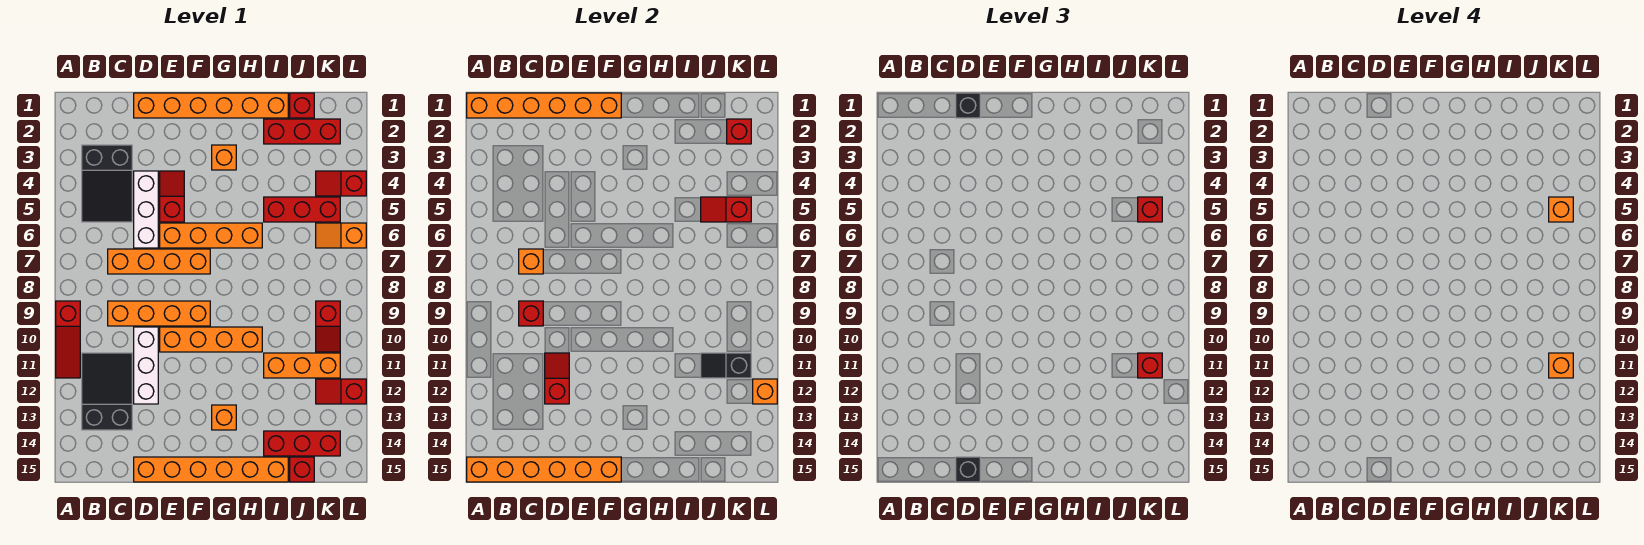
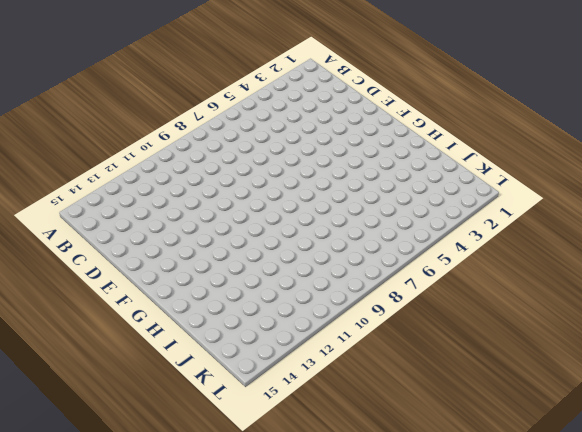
none -> red slope A9:A11 level 1 top 9
none -> black slope B3:C5 level 1 top 3
none -> black slope B11:C13 level 1 top 13
none -> orange brick C7:F7 level 1

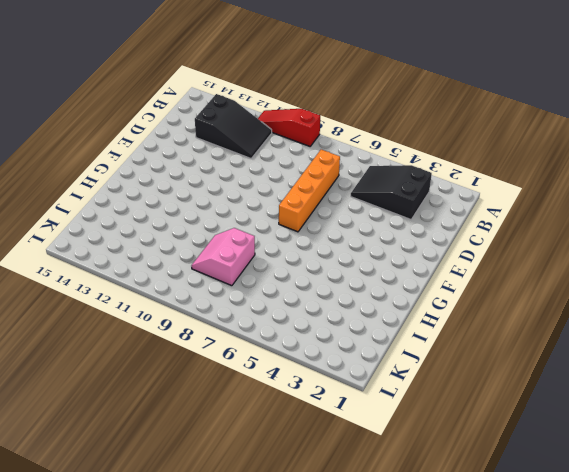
pink slope I8:J9 level 1 top 8 -> none
none -> orange brick C9:F9 level 1
none -> orange brick D1:I1 level 1
none -> white brick D4:D6 level 1
none -> white brick D10:D12 level 1

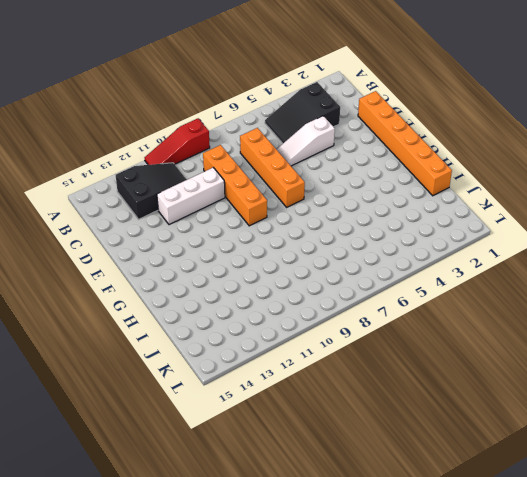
white slope D4:D6 level 1 top 4 -> white brick D4:D6 level 1
none -> orange brick D15:I15 level 1
none -> red slope E4:E5 level 1 top 5
none -> orange brick E6:H6 level 1
none -> orange brick E10:H10 level 1

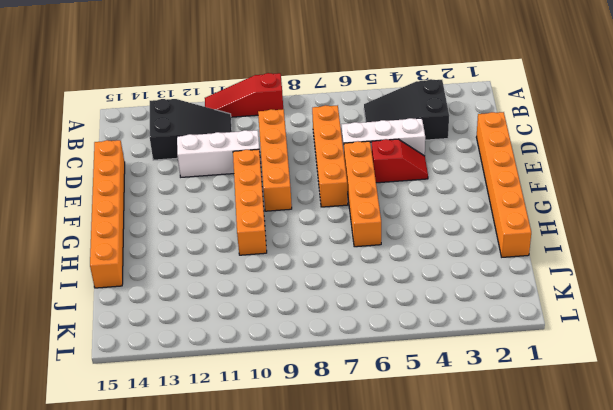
none -> orange brick G3 level 1
none -> orange brick G13 level 1
none -> red brick I2:K2 level 1
none -> red brick I5:K5 level 1

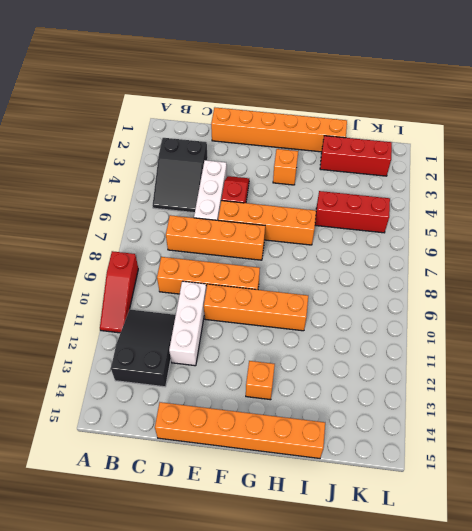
none -> orange brick I11:K11 level 1
none -> red brick I14:K14 level 1
none -> red brick J1 level 1
none -> red brick J15 level 1

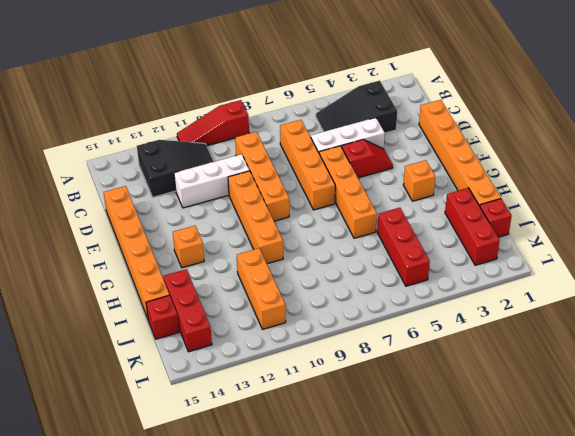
none -> red slope K4:L4 level 1 top L
none -> orange slope K6:L6 level 1 top L
none -> red slope K9:K10 level 1 top 9
none -> red slope K12:L12 level 1 top L

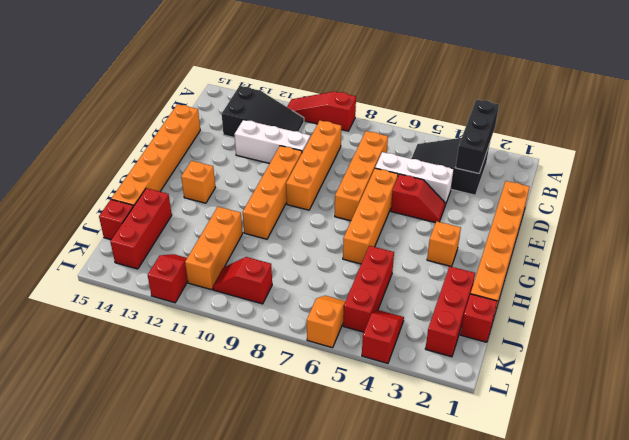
black brick A3:C3 level 2 -> none
none -> orange brick A1:F1 level 2
none -> orange brick A15:F15 level 2
none -> orange brick C7 level 2
none -> red brick C9 level 2

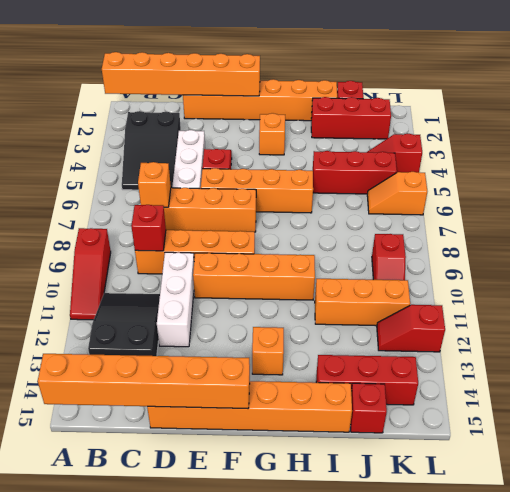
none -> red slope D11:D12 level 2 top 12
none -> red slope J5:K5 level 2 top K
none -> black slope J11:K11 level 2 top K
none -> red brick K2 level 2

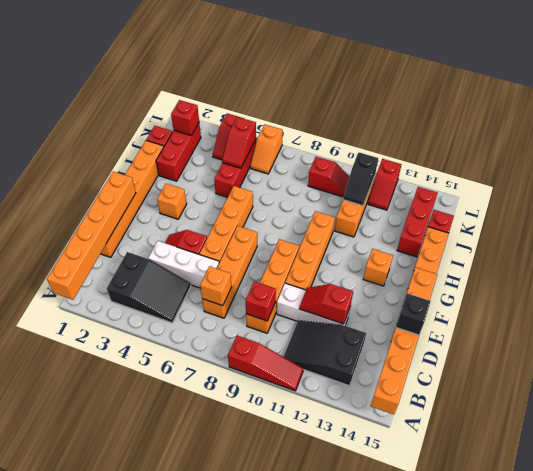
none -> orange brick L12 level 2
none -> black brick D1 level 3
none -> red brick K5 level 3
none -> red brick K11 level 3

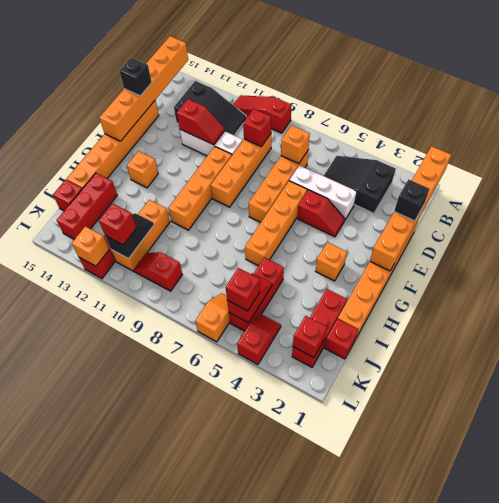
none -> orange brick K5 level 4
none -> orange brick K11 level 4

